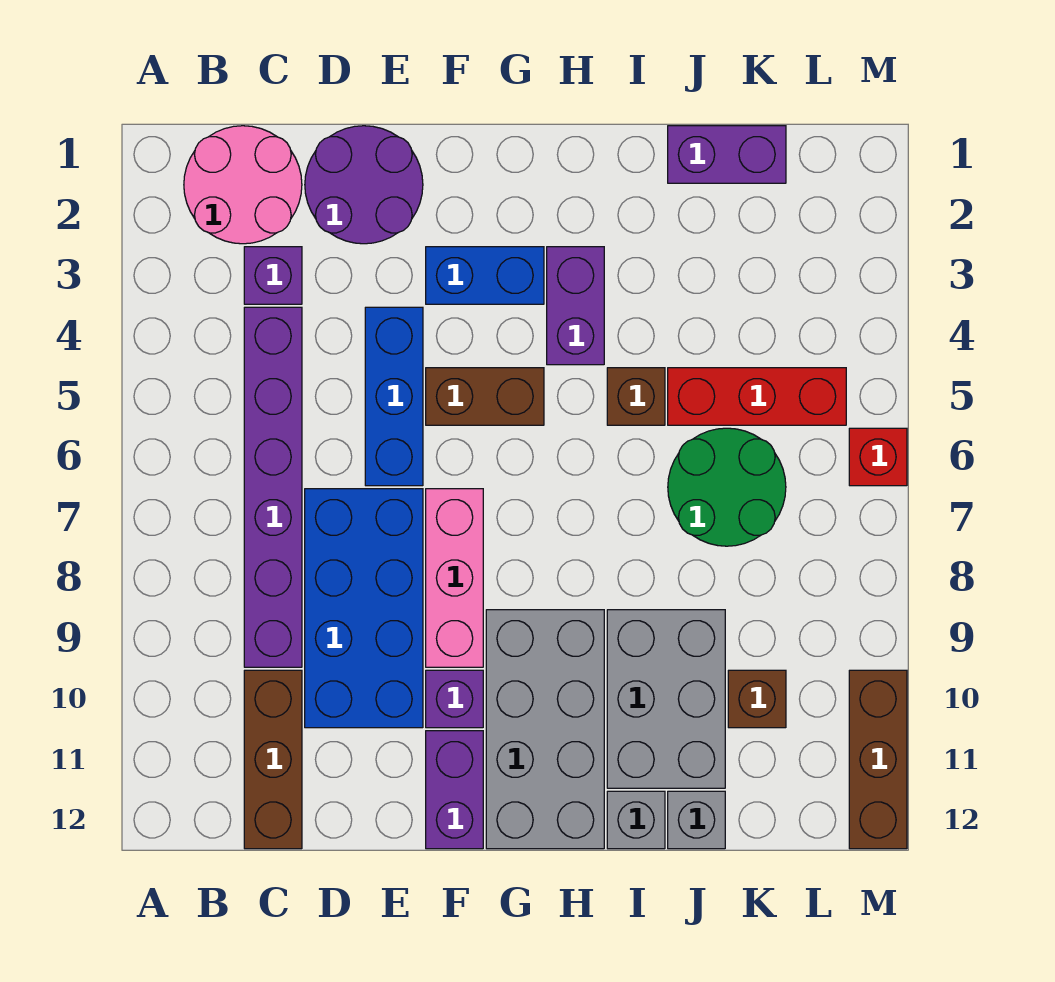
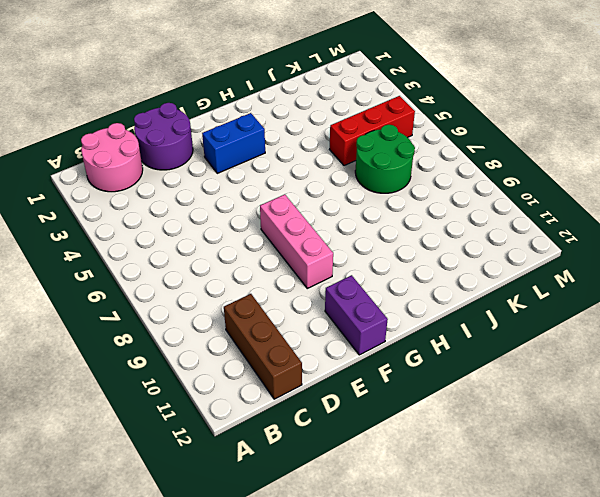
none -> purple brick C3 level 1
none -> purple brick C4:C9 level 1
none -> blue brick D7:E10 level 1

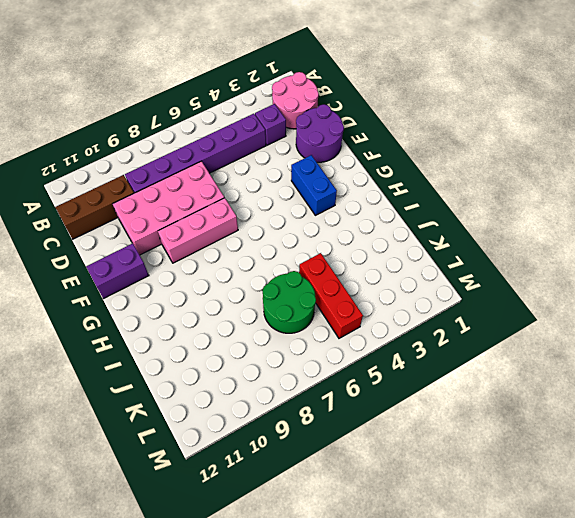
pink brick D7:E10 level 1 -> blue brick D7:E10 level 1
none -> blue brick E4:E6 level 1
none -> brown brick F5:G5 level 1
none -> purple brick F10 level 1

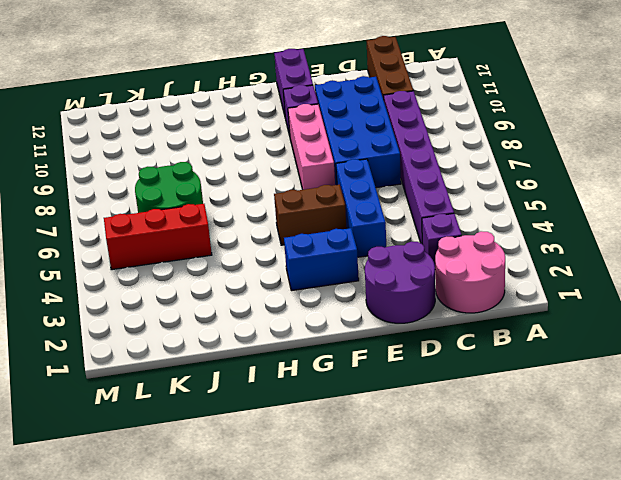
none -> grey brick G9:H12 level 1
none -> purple brick H3:H4 level 1
none -> brown brick I5 level 1

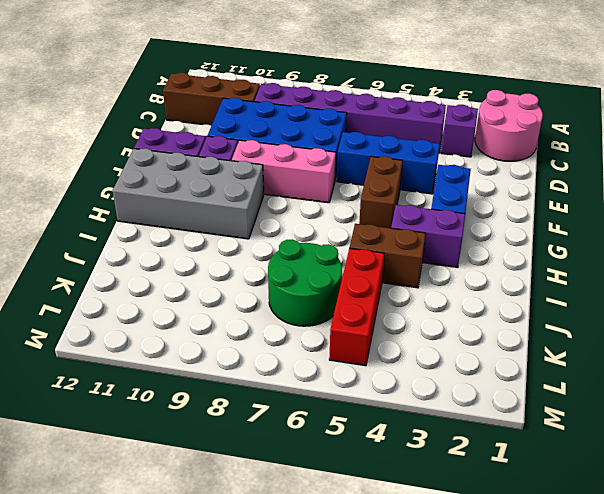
brown brick I4:I5 level 1 -> brown brick I5 level 1
none -> purple round brick D1:E2 level 1
none -> grey brick I9:J11 level 1
none -> grey brick I12 level 1

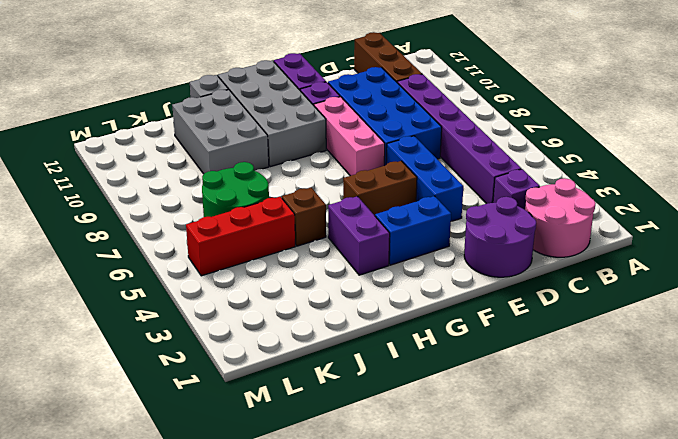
none -> purple brick J1:K1 level 1
none -> grey brick J12 level 1
none -> brown brick K10 level 1

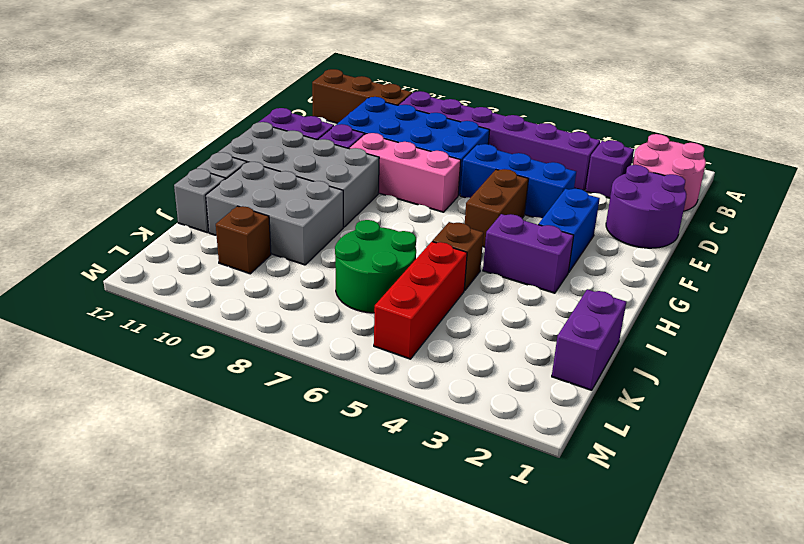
none -> red brick M6 level 1
none -> brown brick M10:M12 level 1

